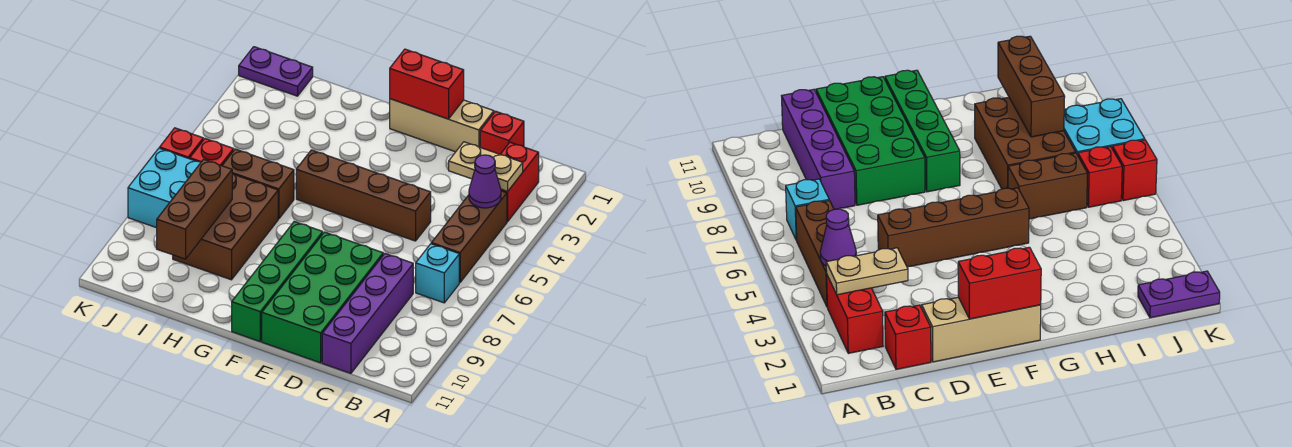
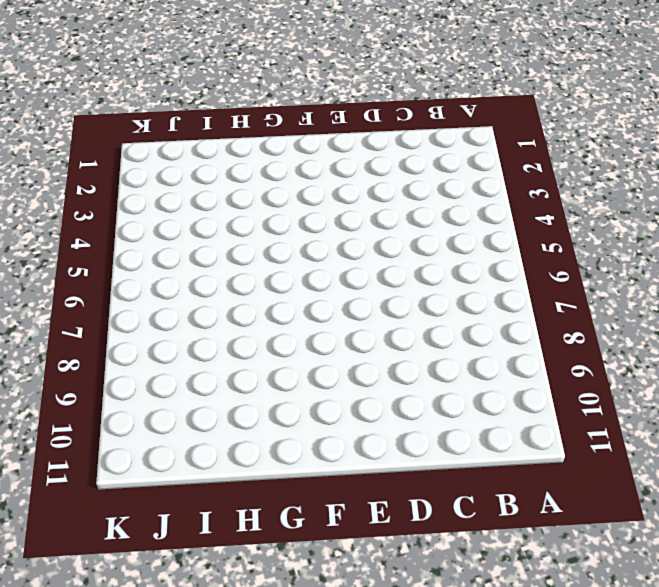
none -> red brick B2:B3 level 1
none -> brown brick B4:B6 level 1
none -> cyan brick B7 level 1

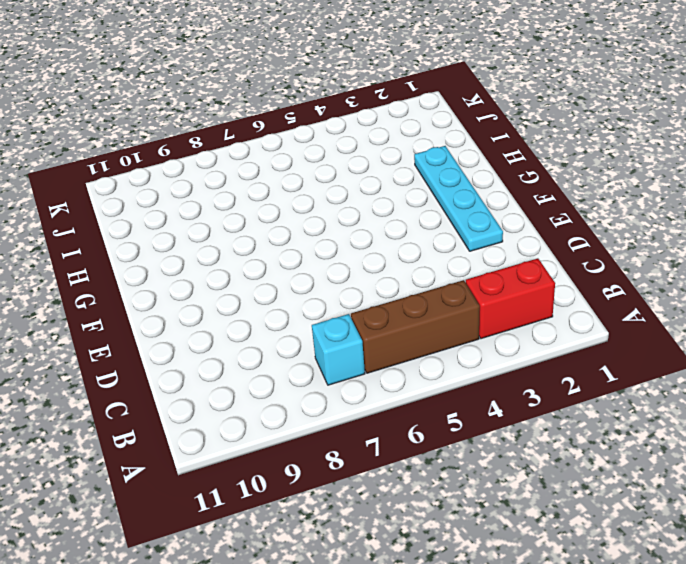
cyan plate E2:H2 level 1 -> none
none -> red brick C1 level 1
none -> purple brick C8:C11 level 1
none -> tan brick D1:F1 level 1

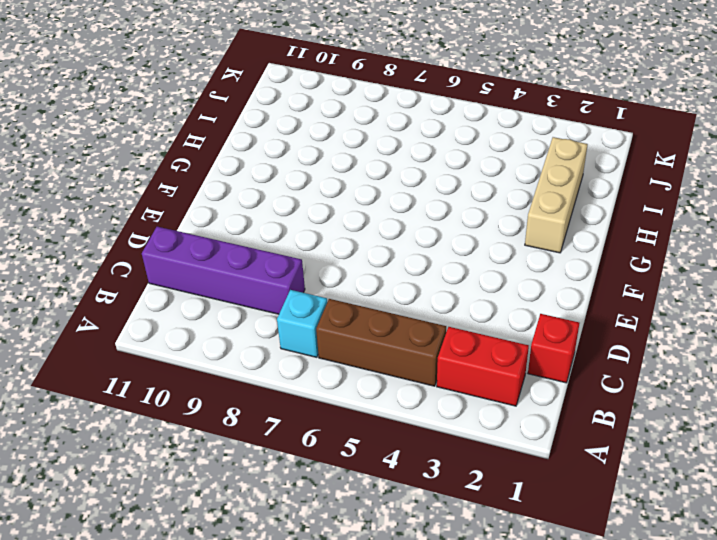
tan brick G2:I2 level 1 -> tan brick D1:F1 level 1
none -> brown brick D5:G5 level 1
none -> green brick D8:E11 level 1
none -> green brick F8:F11 level 1

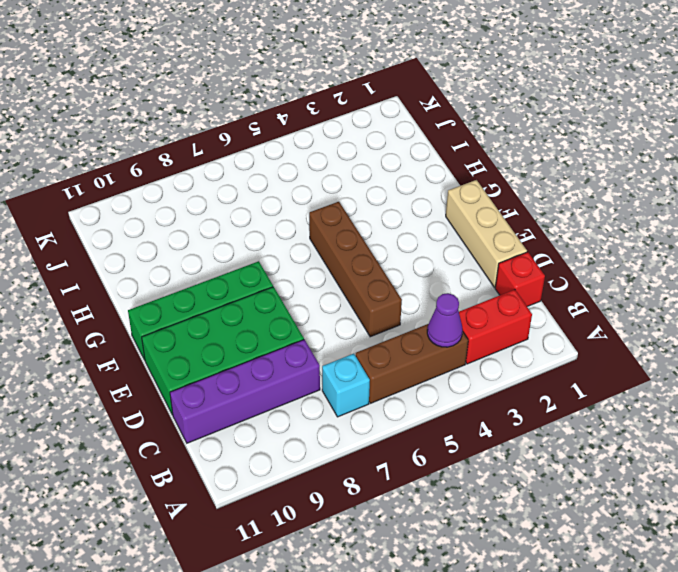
none -> brown brick H6:I6 level 1
none -> brown brick H7:I9 level 1
none -> purple plate J1:K1 level 1

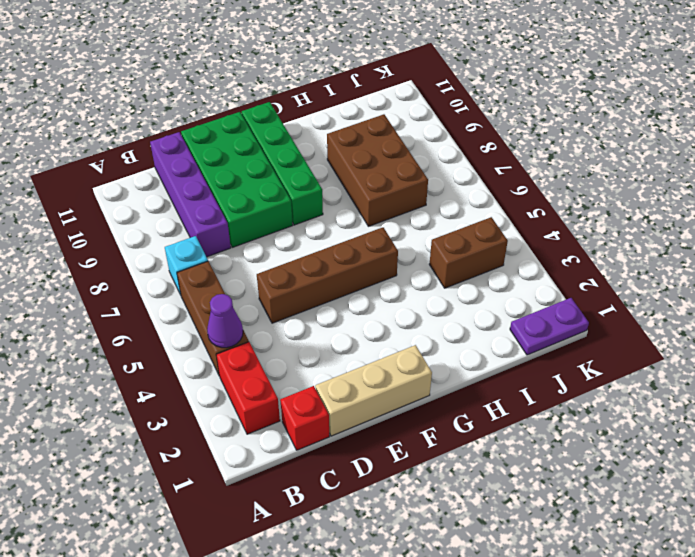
brown brick I4:J4 level 1 -> brown brick H6:I6 level 1
none -> red brick J6 level 1
none -> cyan brick J7:K8 level 1
none -> red brick K6 level 1

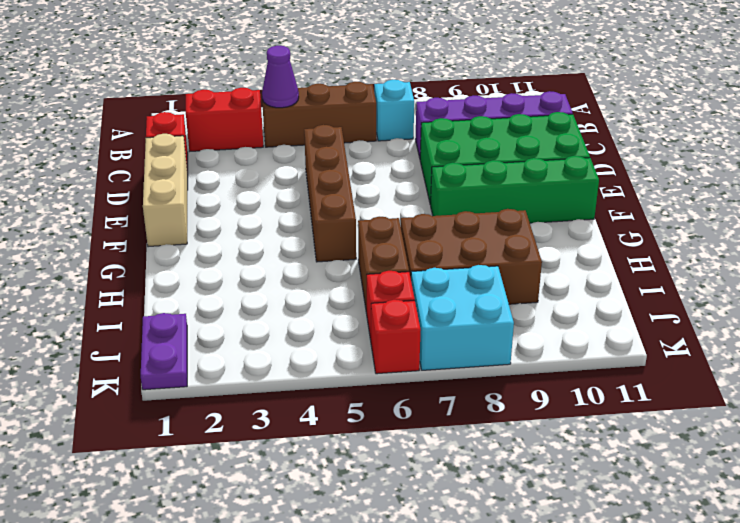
none -> tan plate B3:C3 level 2
none -> red brick E1:F1 level 2
none -> brown brick I8:I10 level 2

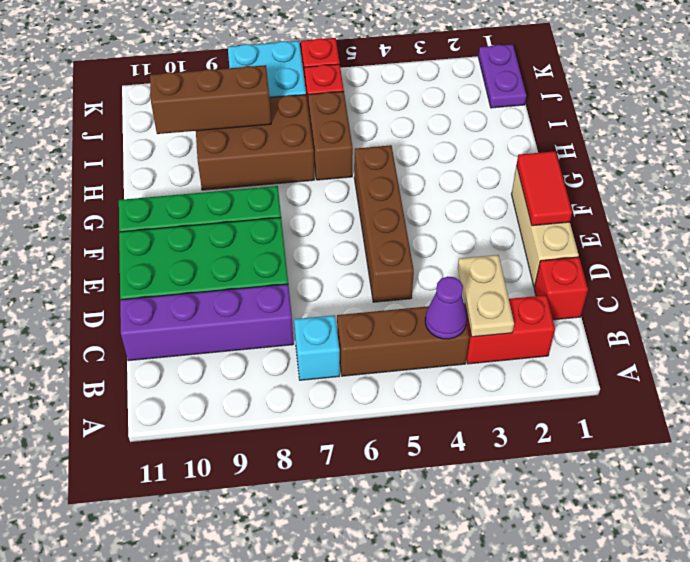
red tile E1:F1 level 2 -> red brick E1:F1 level 2

